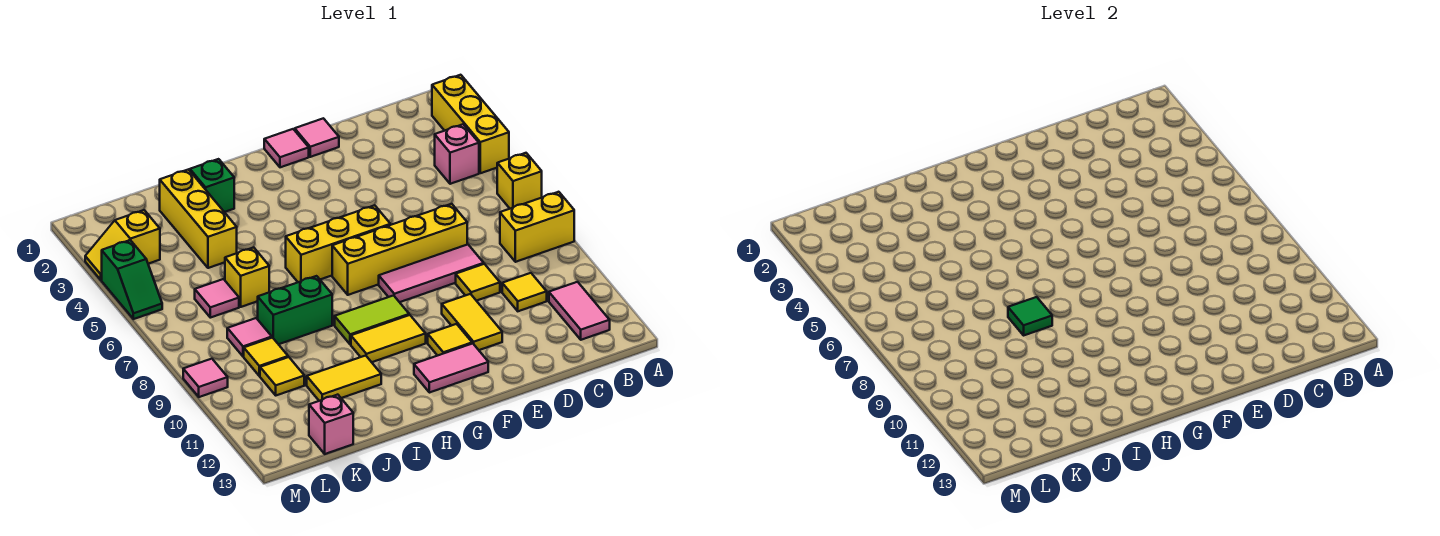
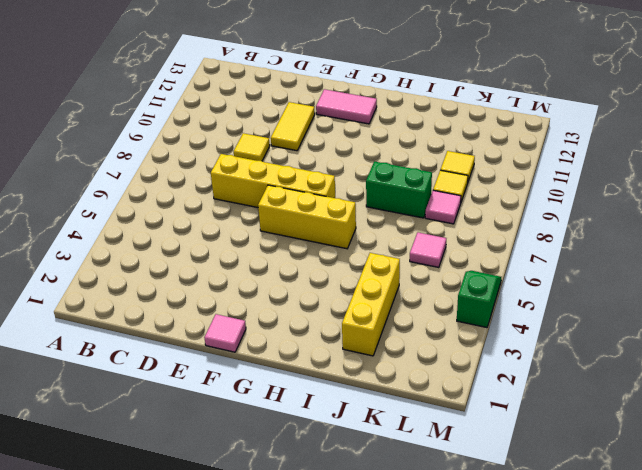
none -> yellow brick A2:A4 level 1
none -> yellow brick A6 level 1
none -> yellow brick A8:B8 level 1
none -> pink brick B4 level 1

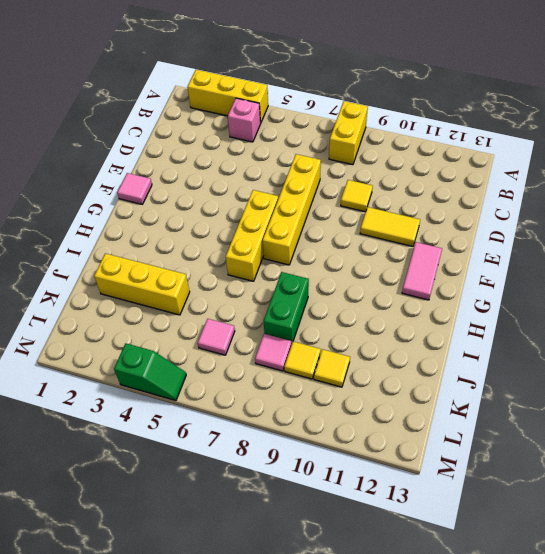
none -> yellow brick A6 level 1
none -> pink tile B11:B12 level 1
none -> yellow tile C10 level 1
none -> pink tile D8:F8 level 1

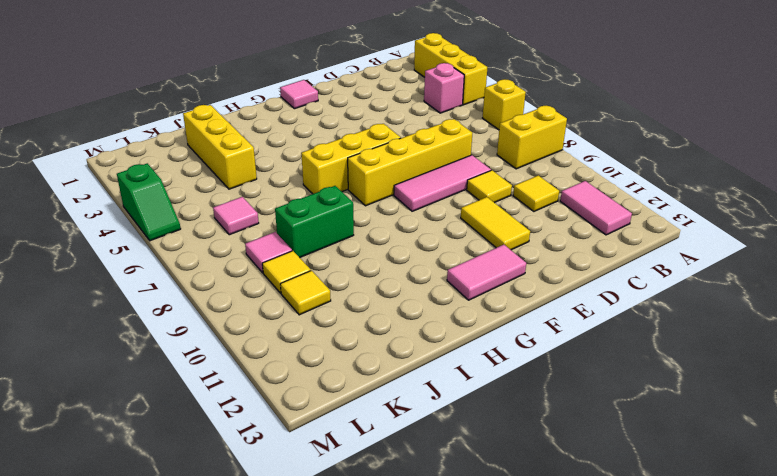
none -> pink tile E1 level 1
none -> yellow tile F11 level 1
none -> lime tile G9:H9 level 1
none -> yellow tile G10:H10 level 1

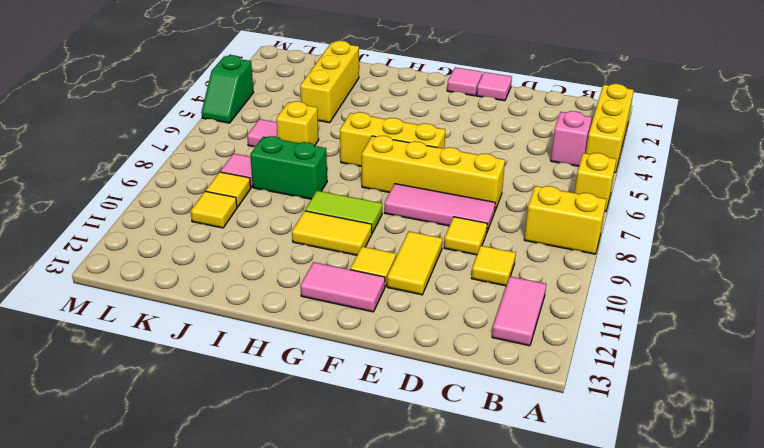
none -> green brick I2 level 1
none -> yellow tile I11:J11 level 1
none -> pink brick K13 level 1
none -> yellow slope L3:M3 level 1 top L

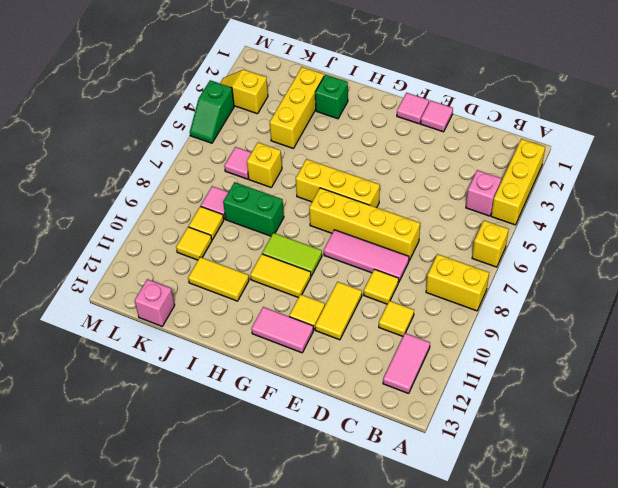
none -> pink tile M9 level 1
none -> green tile I8 level 2

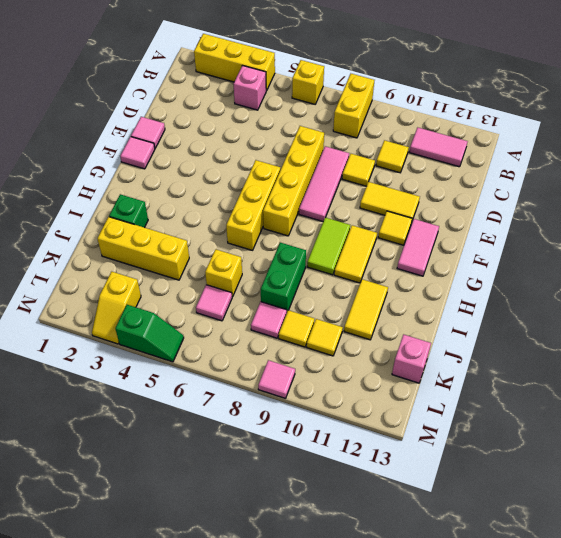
none -> green tile I8 level 2

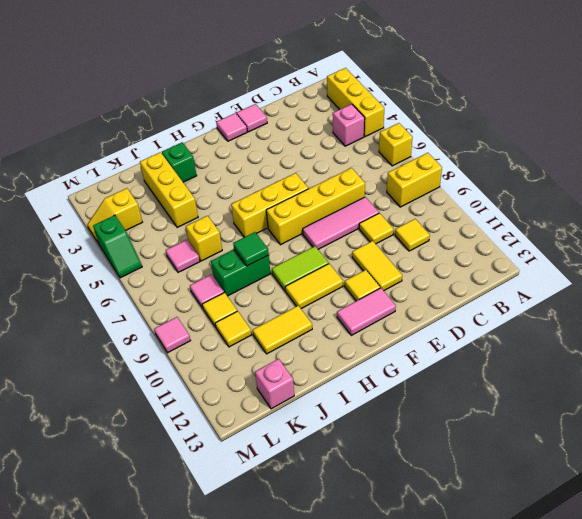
none -> pink tile B11:B12 level 1

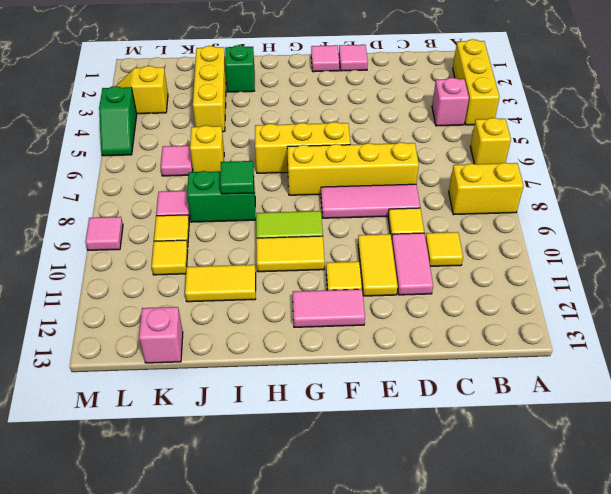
pink tile D10:D11 level 1 -> pink tile B11:B12 level 1

